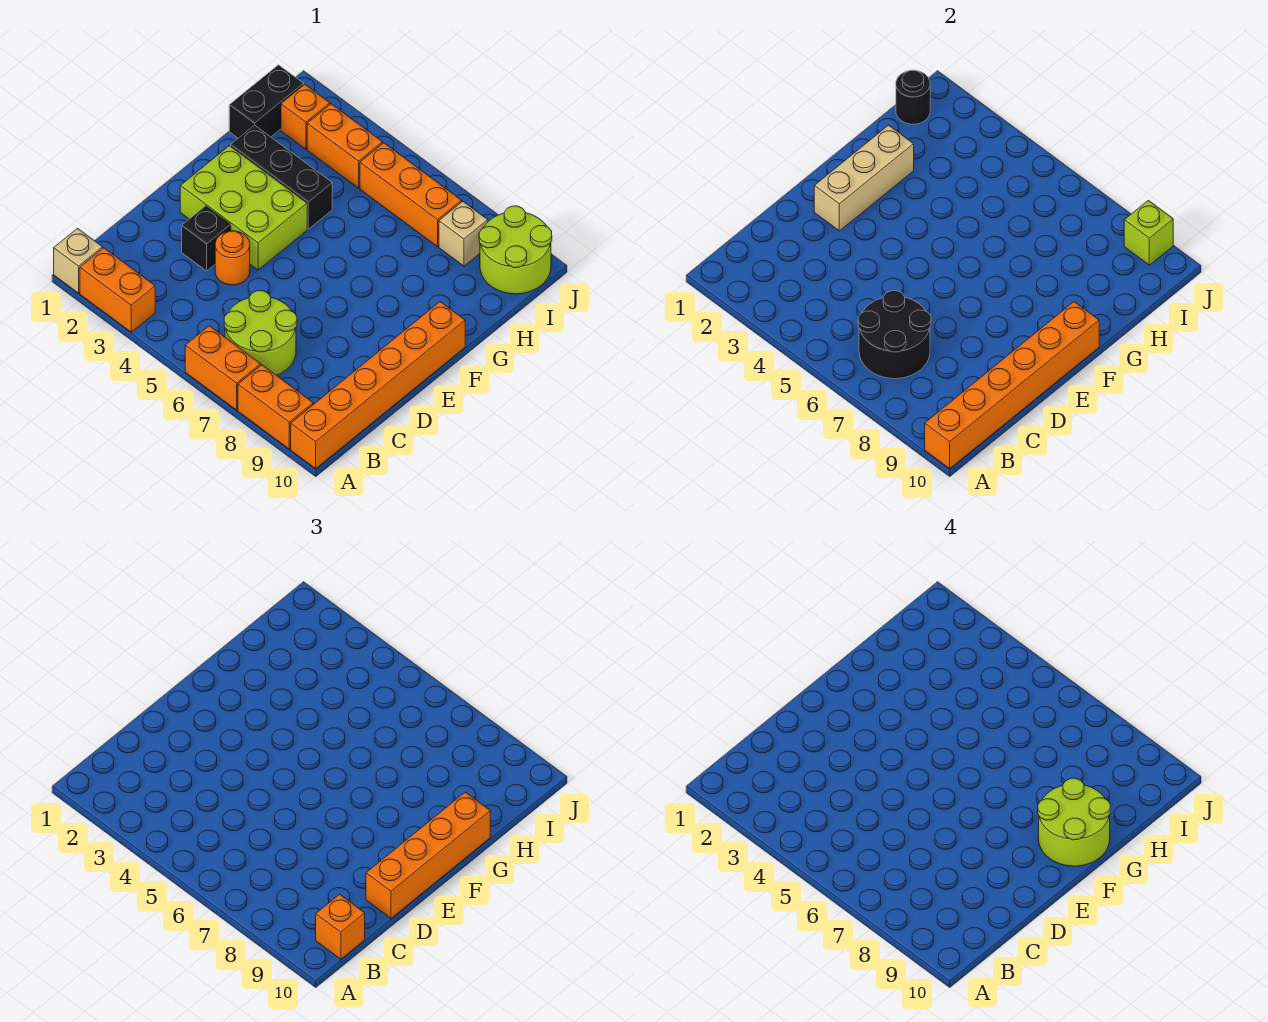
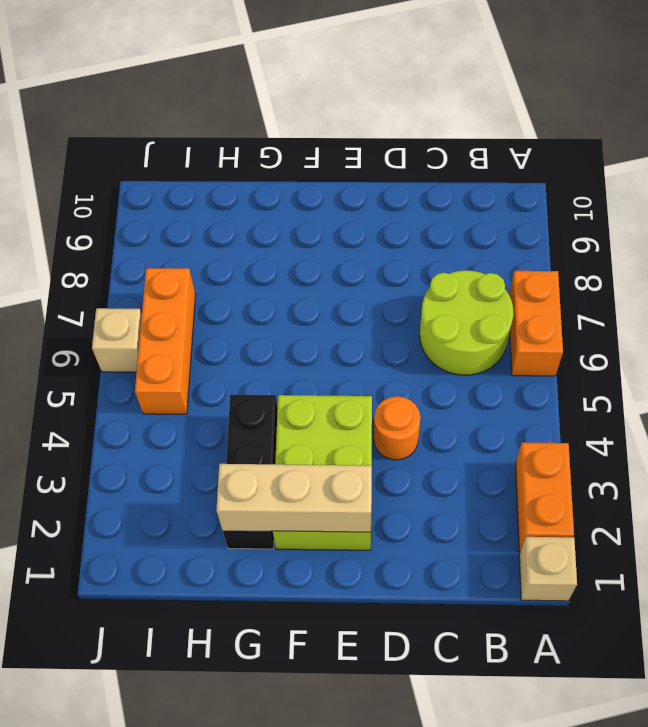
tan brick J6 level 1 -> tan brick I8 level 1
none -> orange brick A8:A9 level 1
none -> orange brick A10:F10 level 1
none -> black brick D3 level 1

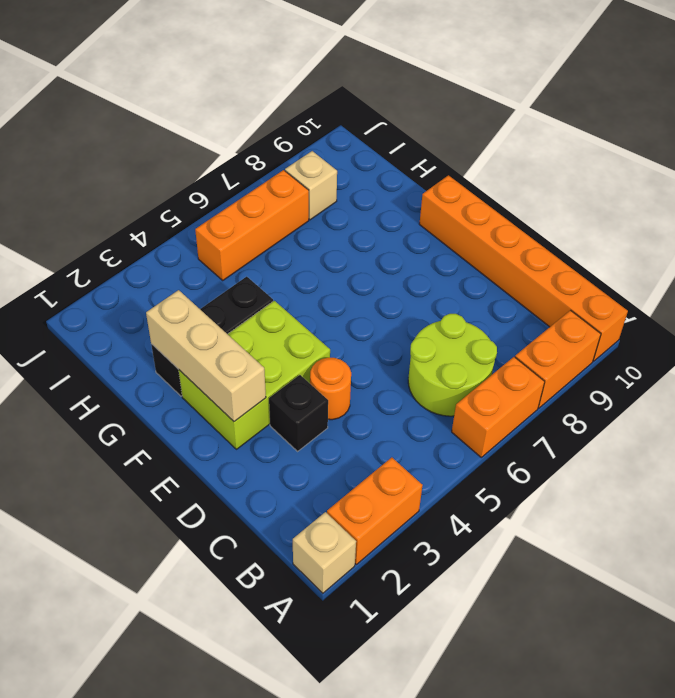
none -> black brick H1:I1 level 1
none -> orange brick I2 level 1
none -> orange brick I3:I4 level 1

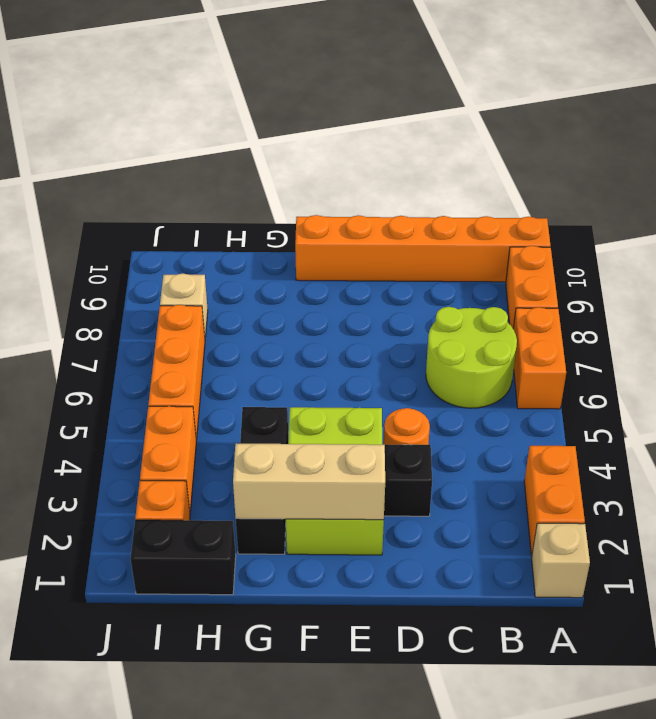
none -> lime round brick I9:J10 level 1
none -> orange brick A10:F10 level 2
none -> black round brick B6:C7 level 2

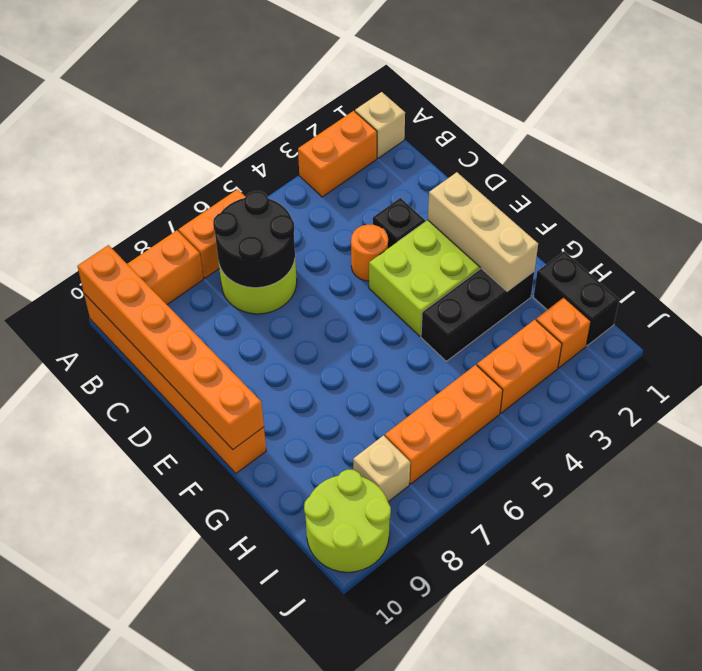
none -> black round brick I1 level 2
none -> lime brick J9 level 2
none -> orange brick B10 level 3

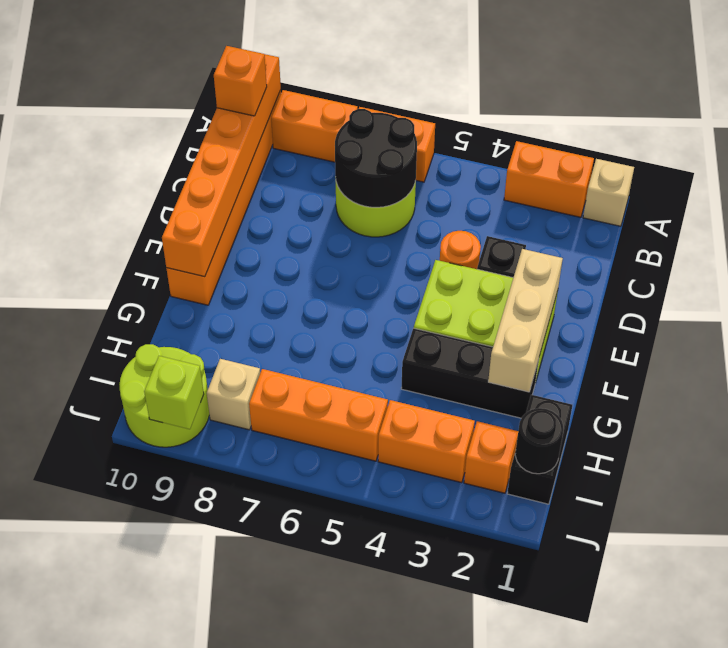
none -> orange brick D10:G10 level 3
none -> lime round brick F9:G10 level 4

